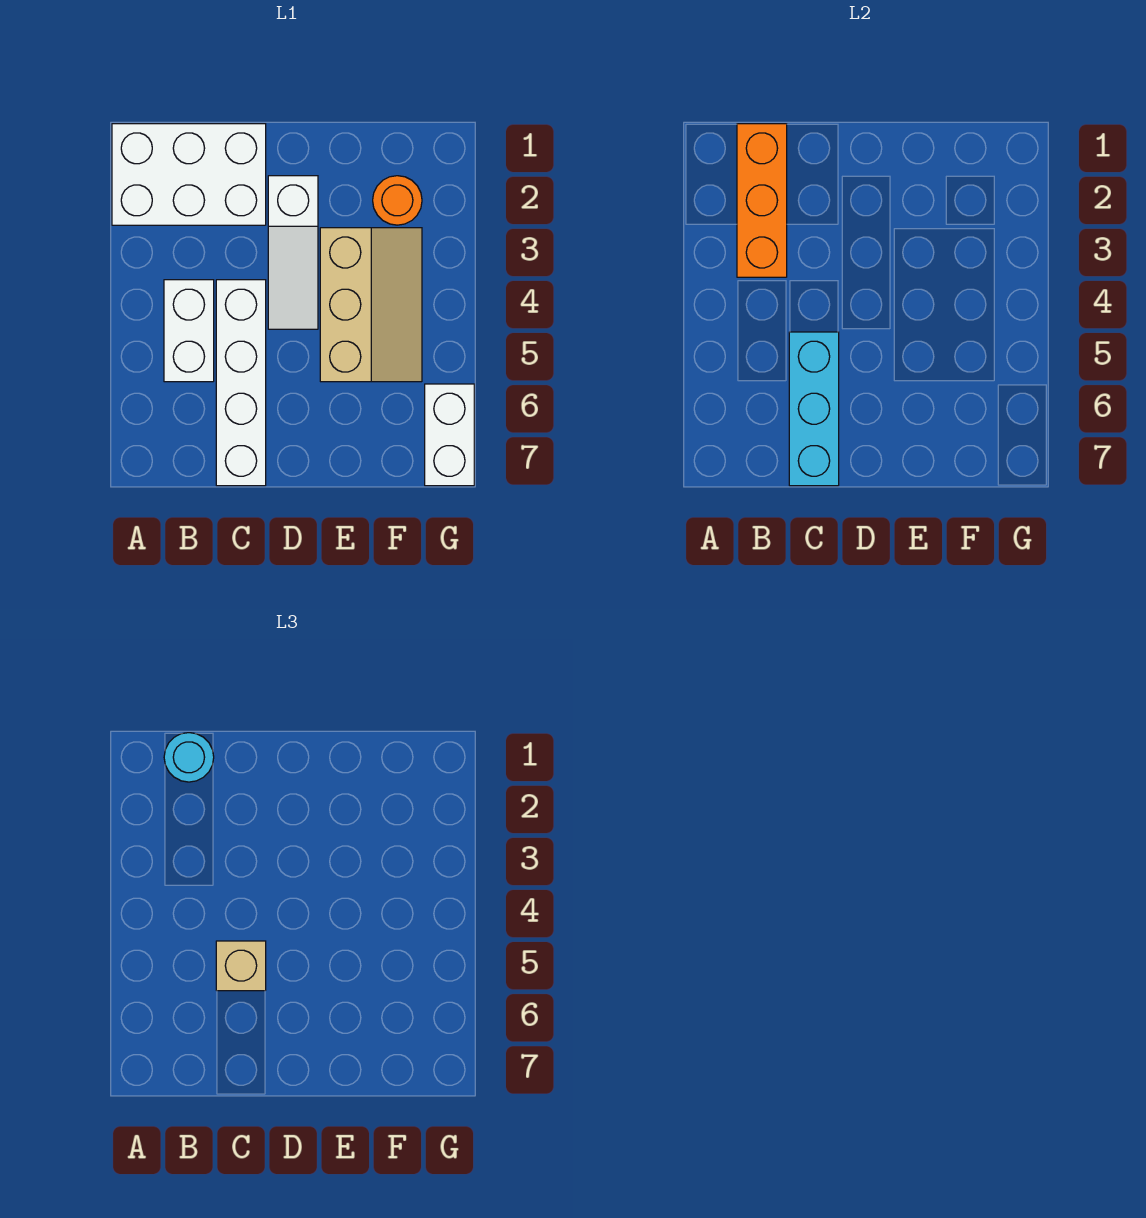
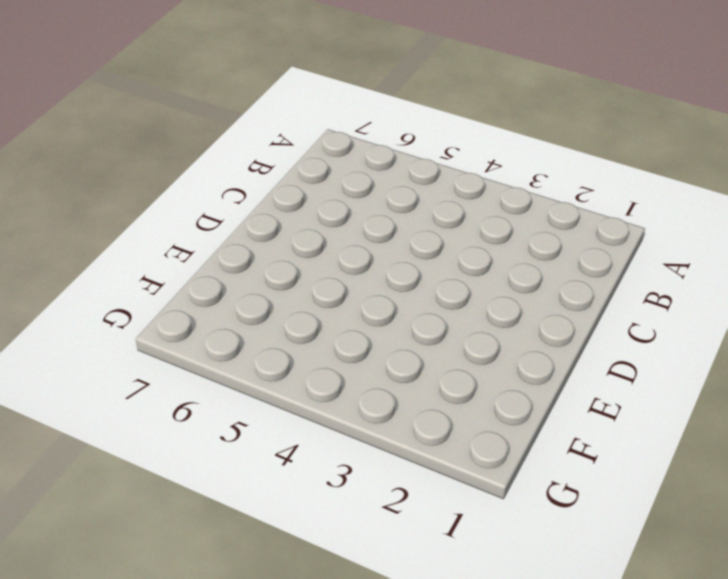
none -> white brick A1:C2 level 1
none -> white brick B4:B5 level 1

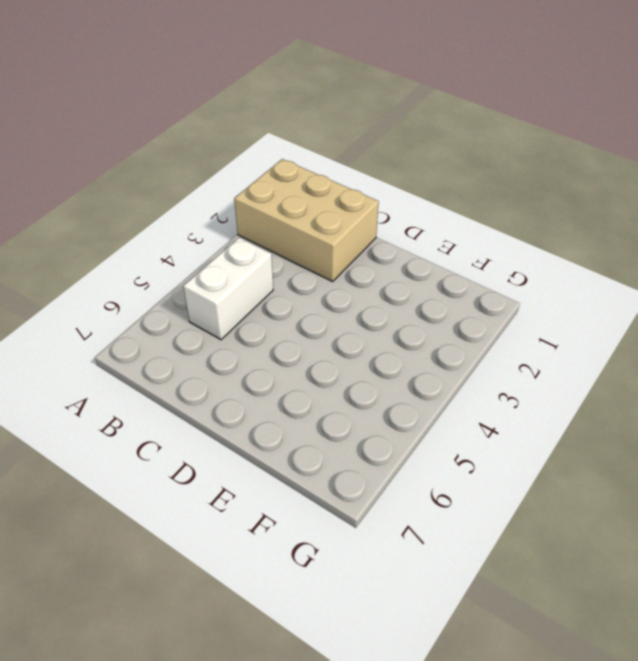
tan brick A1:C2 level 1 -> white brick A1:C2 level 1
none -> white brick C4:C7 level 1
none -> white slope D2:D4 level 1 top 2

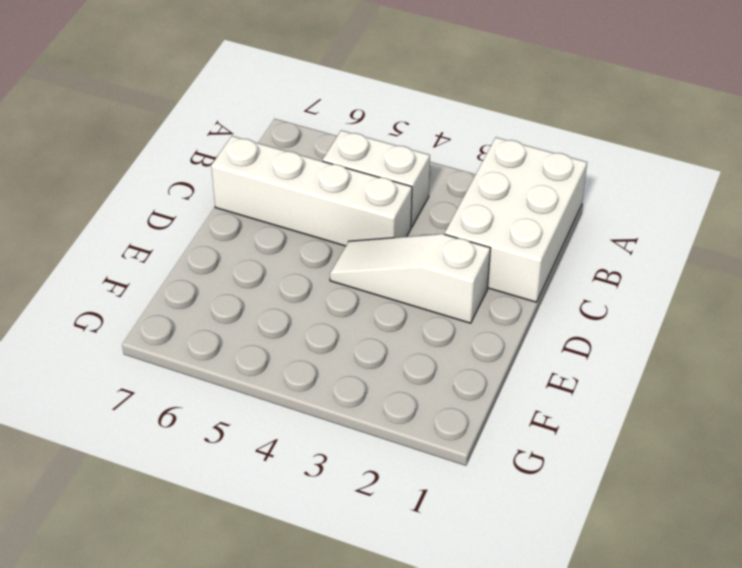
none -> tan slope E3:F5 level 1 top E
none -> orange round brick F2 level 1

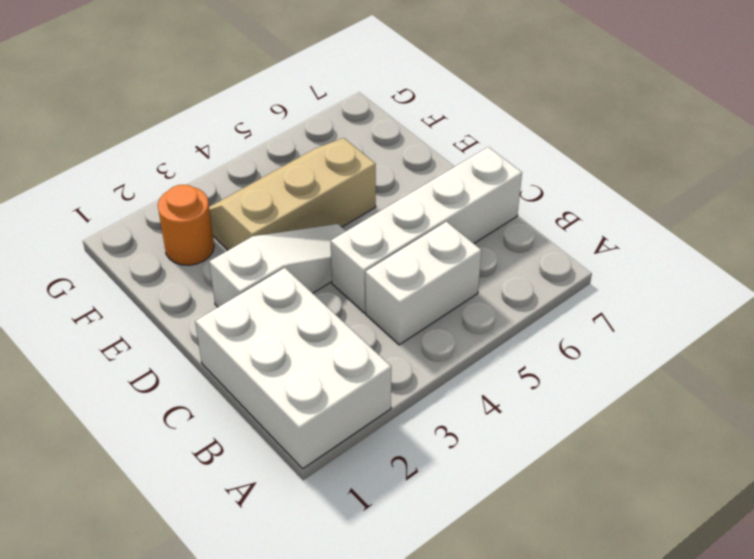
none -> white brick G6:G7 level 1
none -> orange brick B1:B3 level 2

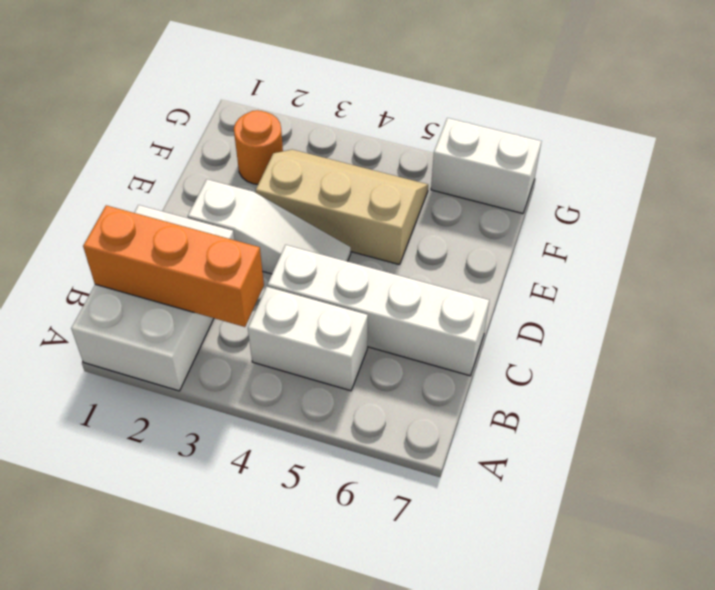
none -> cyan brick C5:C7 level 2
none -> cyan round brick B1 level 3

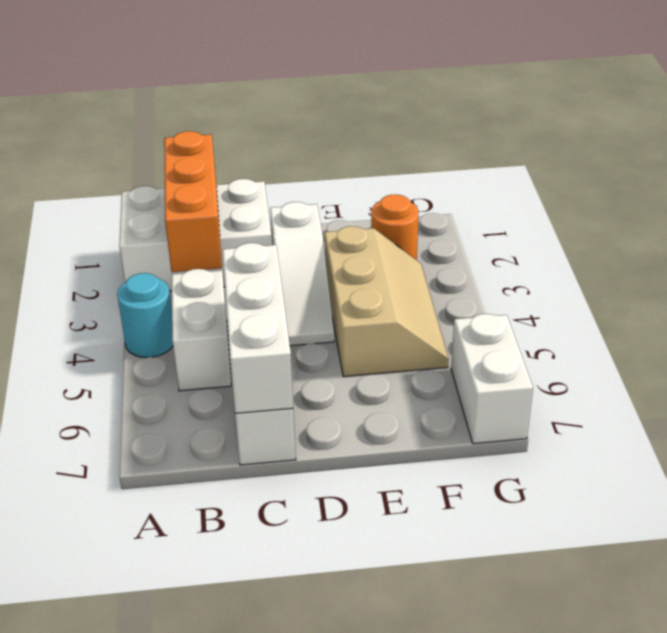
cyan round brick A4 level 1 -> cyan round brick B1 level 3
white brick C5:C7 level 2 -> cyan brick C5:C7 level 2
none -> tan brick C5 level 3

